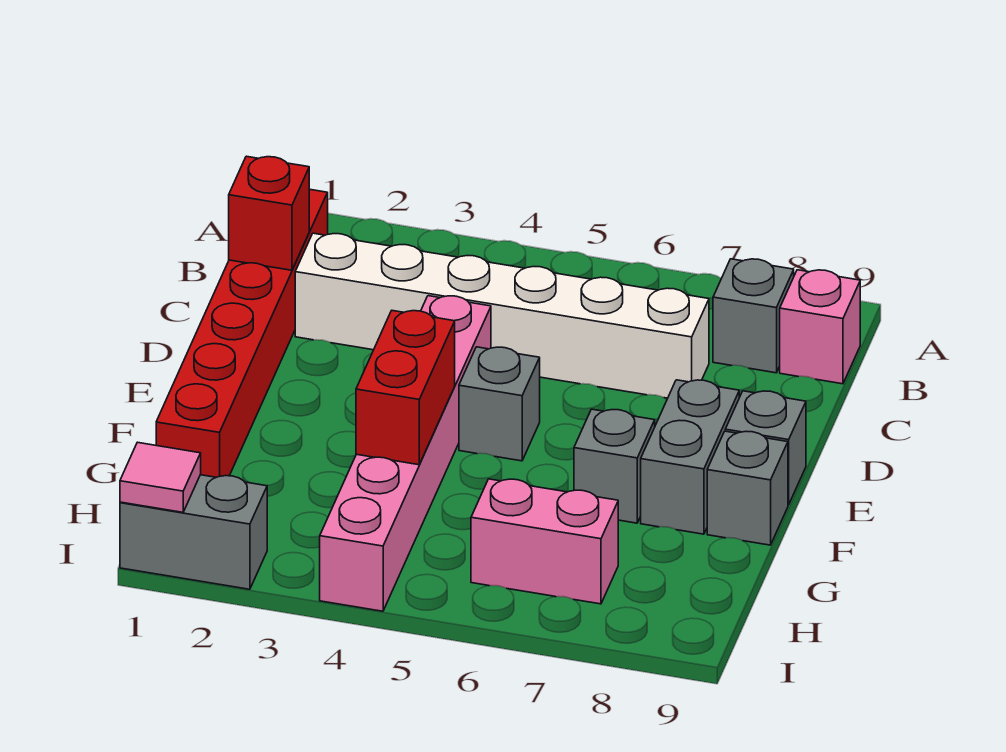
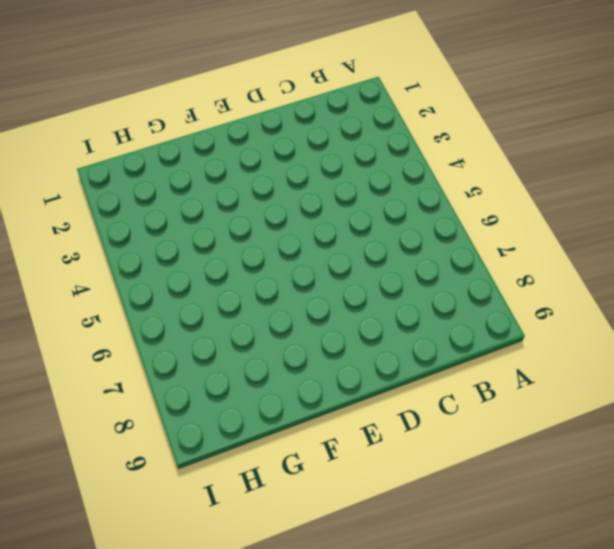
none -> red brick B1:G1 level 1
none -> grey brick B8 level 1
none -> pink brick B9 level 1

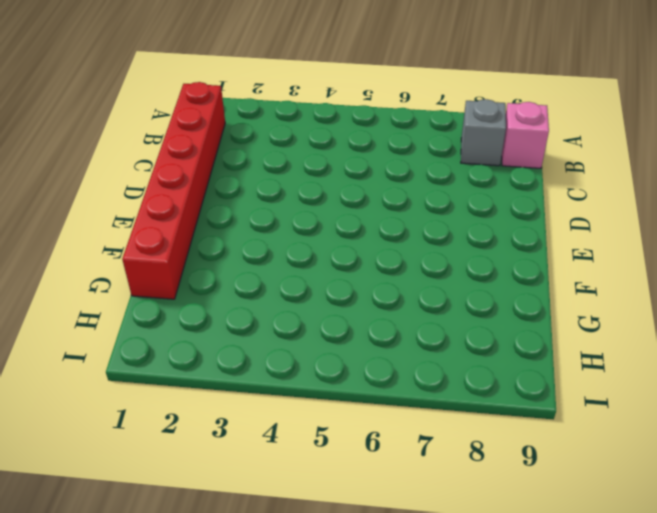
none -> white brick C2:C7 level 1
none -> pink brick D4:I4 level 1
none -> grey brick E5 level 1

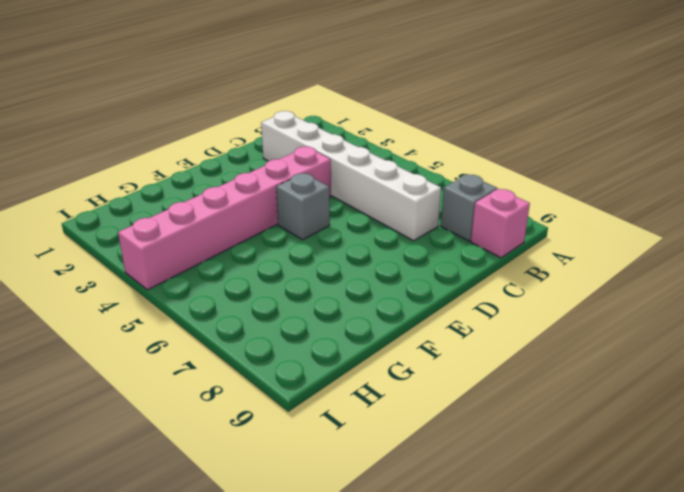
none -> red brick B1:G1 level 1
none -> grey brick E8:F8 level 1
none -> grey brick E9 level 1

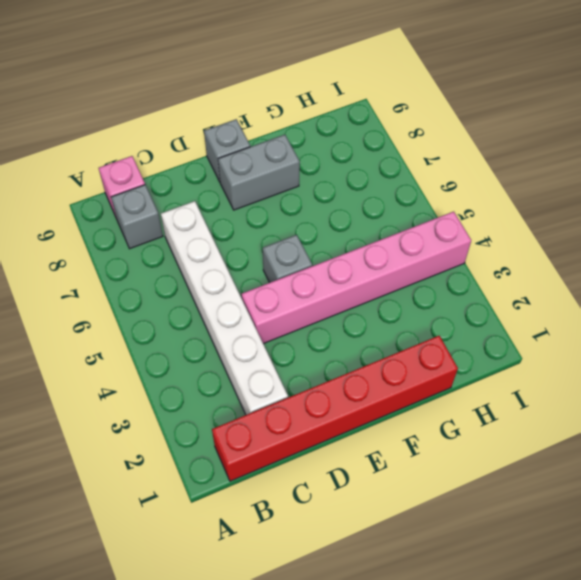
none -> grey brick F7 level 1
none -> grey brick F9 level 1
none -> pink brick H6:H7 level 1

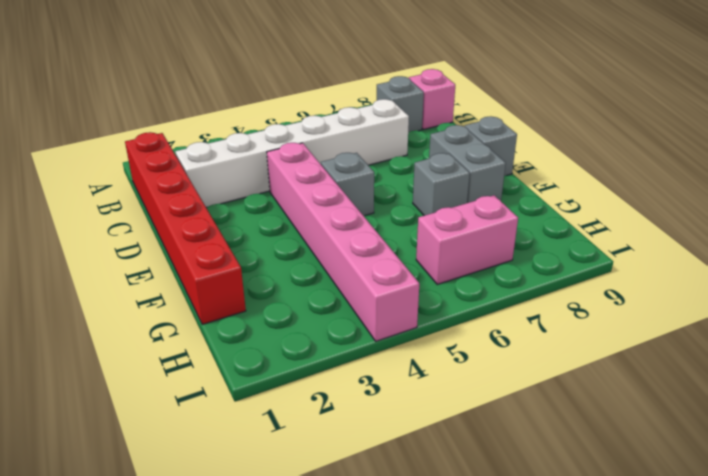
none -> grey brick F9 level 1
none -> grey brick I1:I2 level 1
none -> red brick C1 level 2

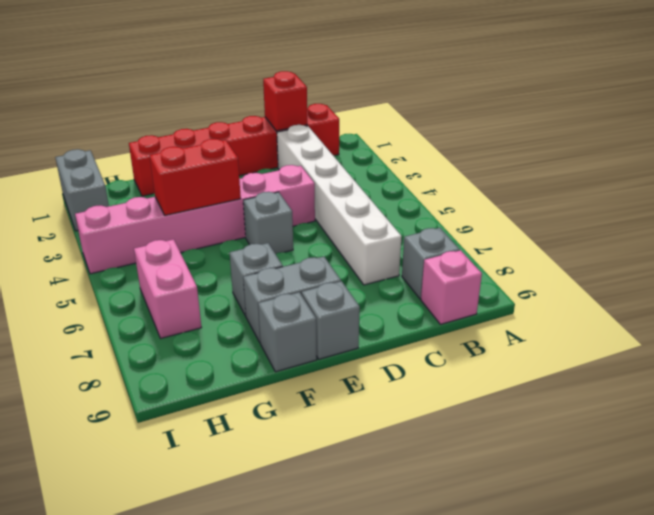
none -> pink tile I1 level 2

